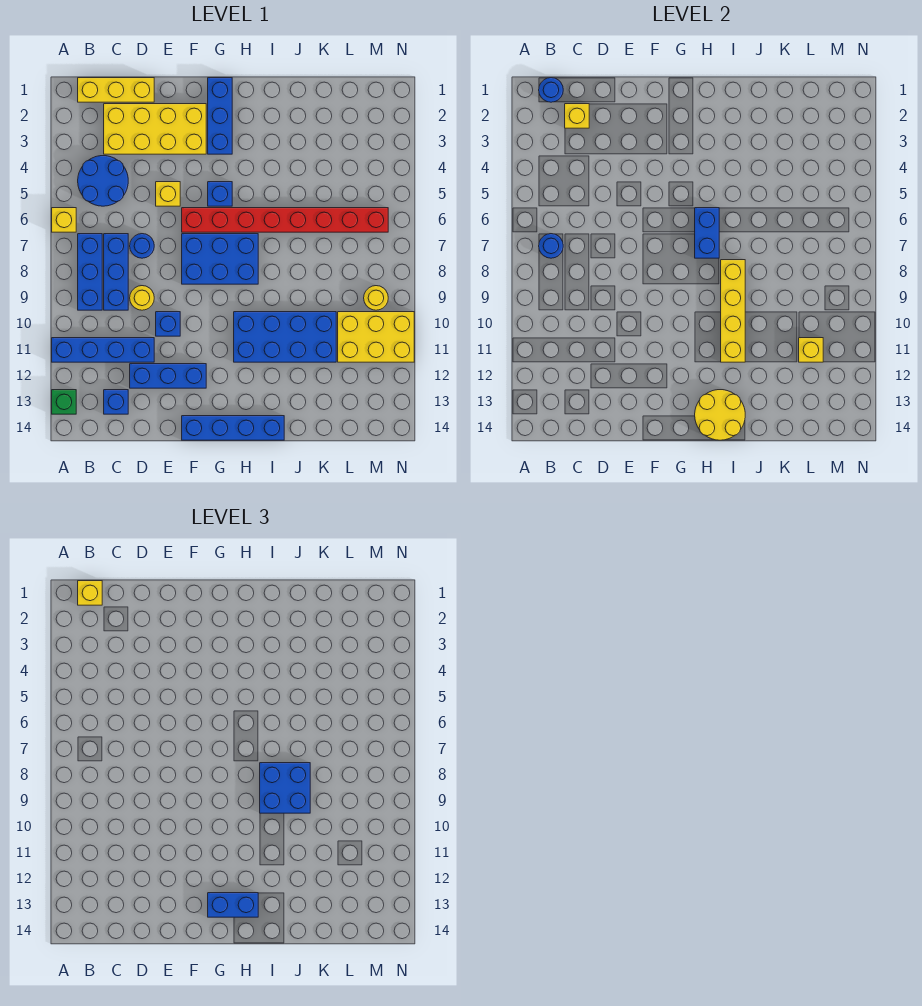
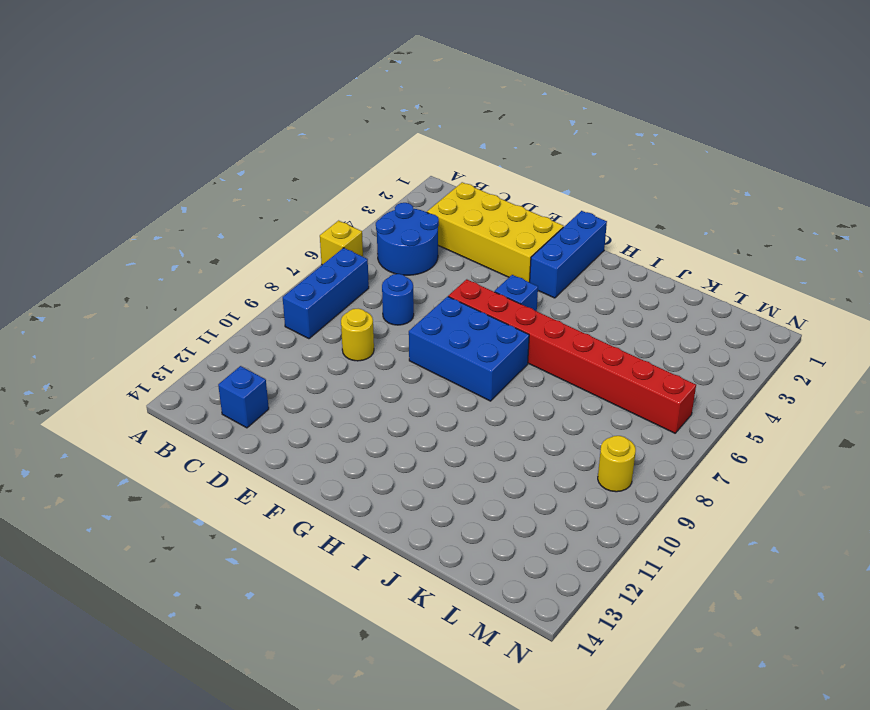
none -> blue brick A11:D11 level 1
none -> green brick A13 level 1
none -> yellow brick B1:D1 level 1
none -> blue brick C7:C9 level 1

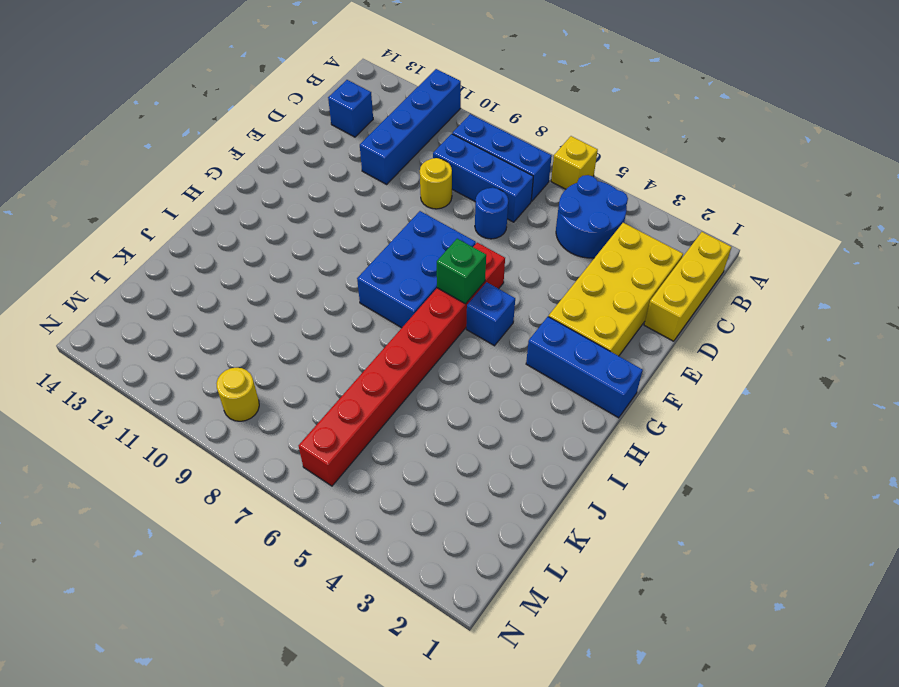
green brick G6 level 2 -> green brick A13 level 1
none -> blue brick D12:F12 level 1
none -> yellow brick E5 level 1
none -> blue brick E10 level 1
none -> blue brick F14:I14 level 1

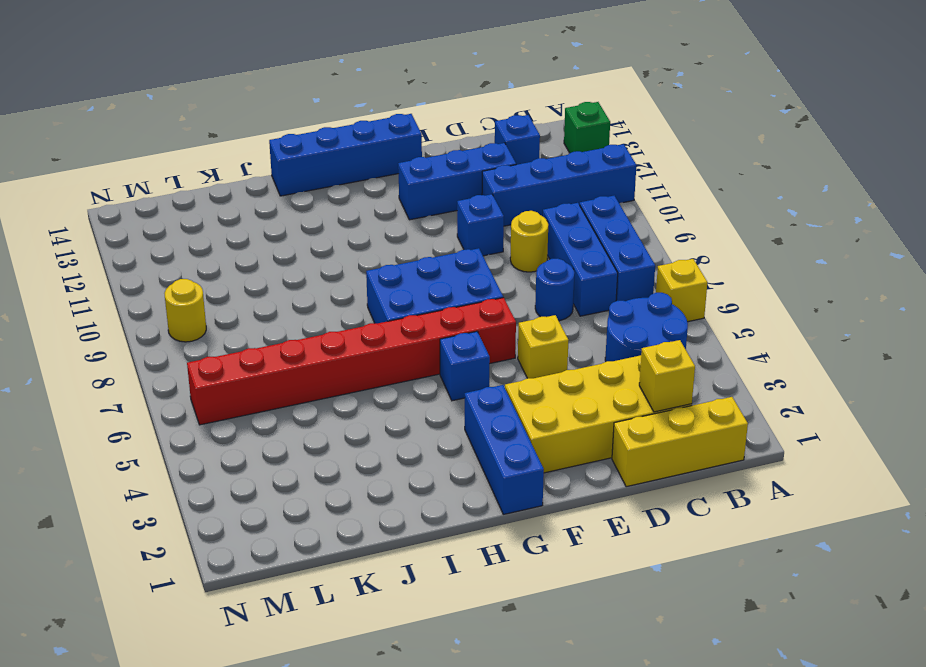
none -> blue brick H10:K11 level 1
none -> yellow brick L10:N11 level 1
none -> blue round brick B1 level 2
none -> blue round brick B7 level 2

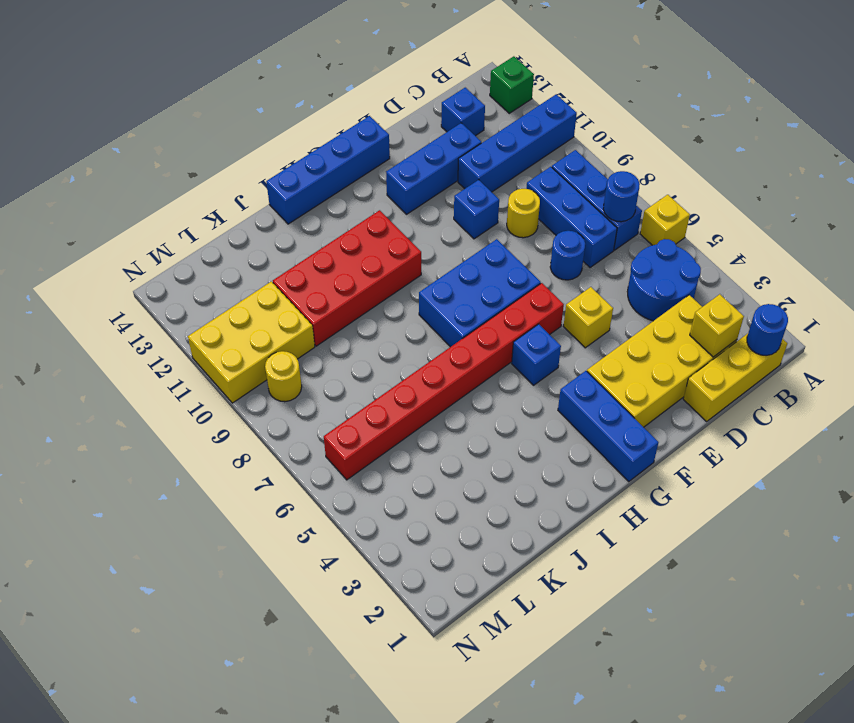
red brick H10:K11 level 1 -> blue brick H10:K11 level 1
none -> blue brick H6:H7 level 2
none -> yellow round brick H13:I14 level 2
none -> yellow brick I8:I11 level 2
none -> yellow brick L11 level 2

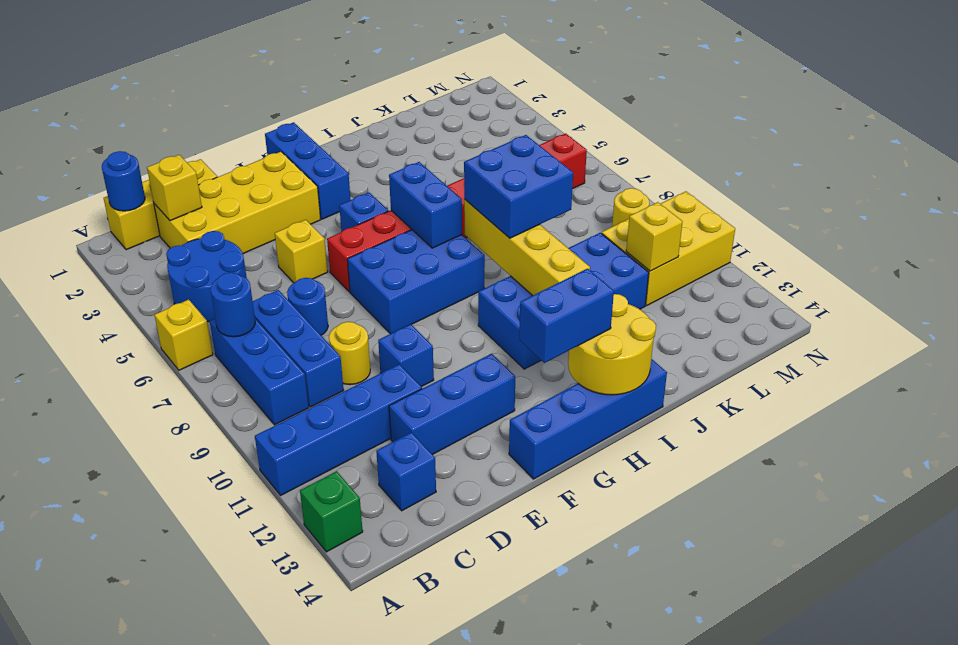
none -> yellow brick B1 level 3

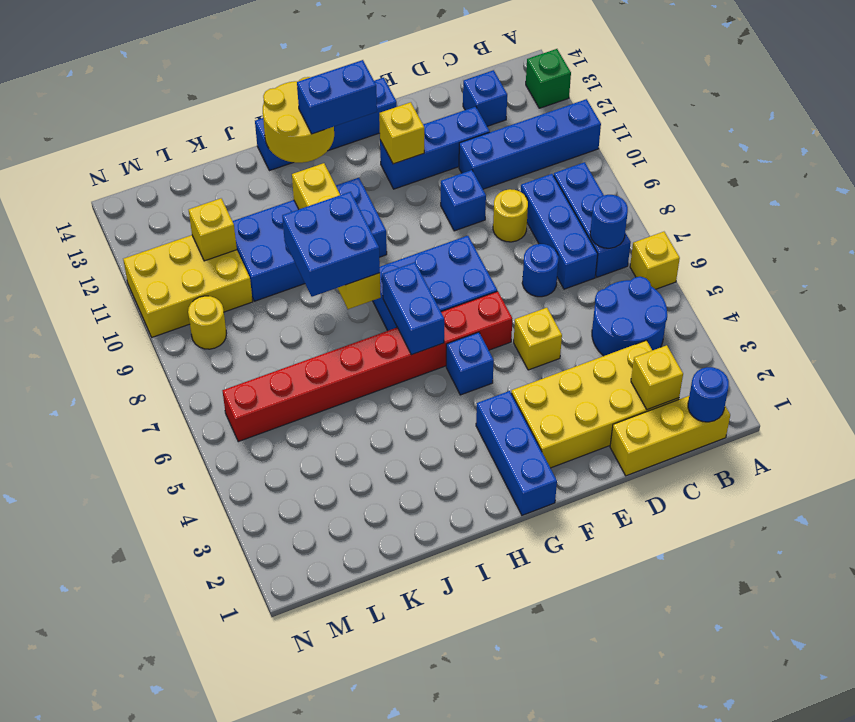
yellow brick F12 level 2 -> yellow brick B1 level 3

